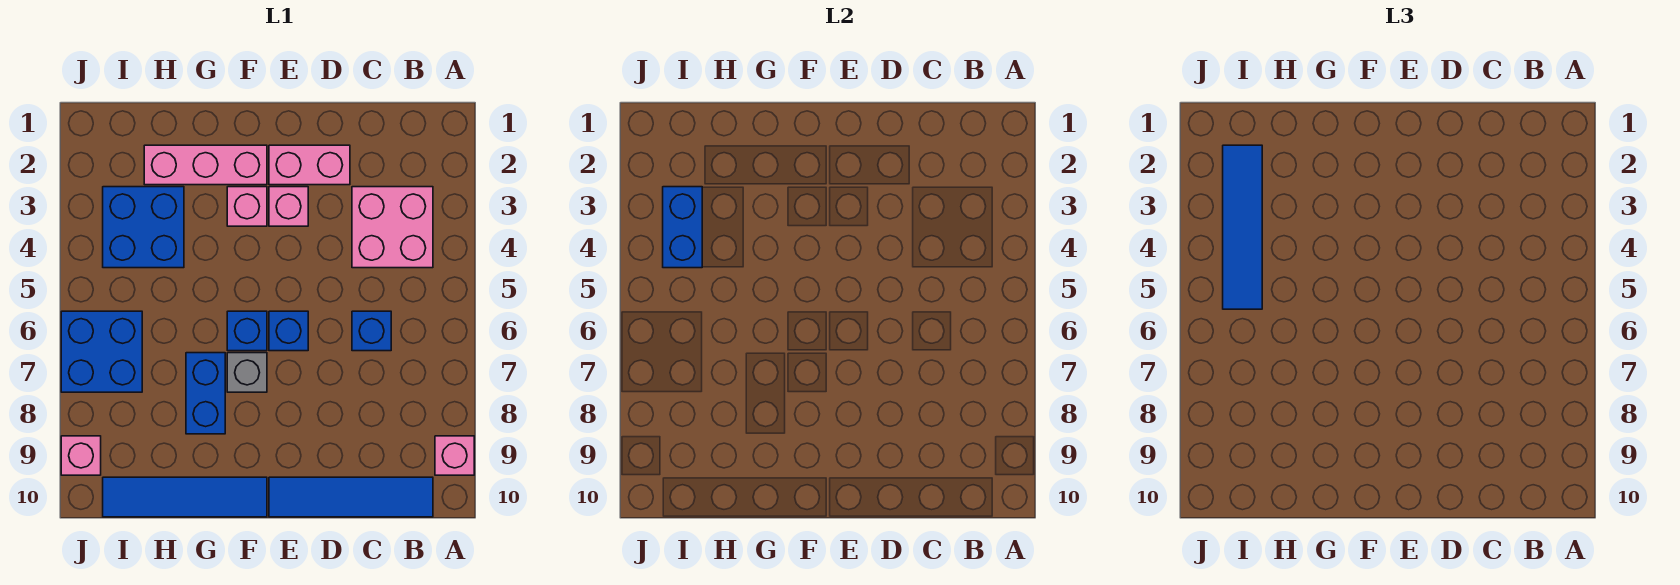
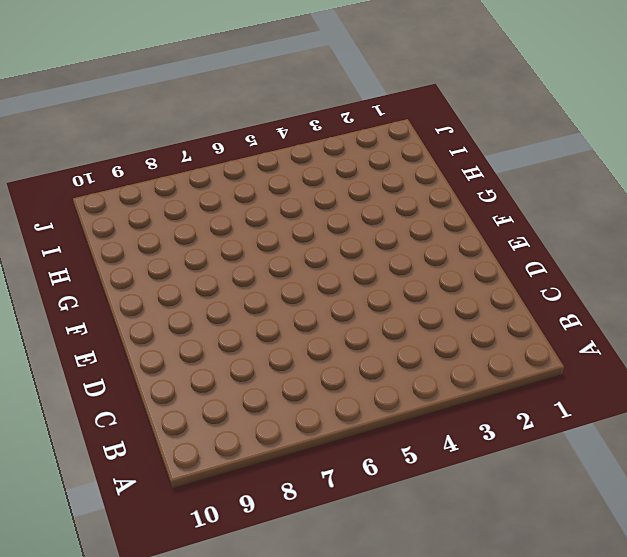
none -> pink brick A9 level 1
none -> pink brick B3:C4 level 1
none -> blue tile B10:E10 level 1

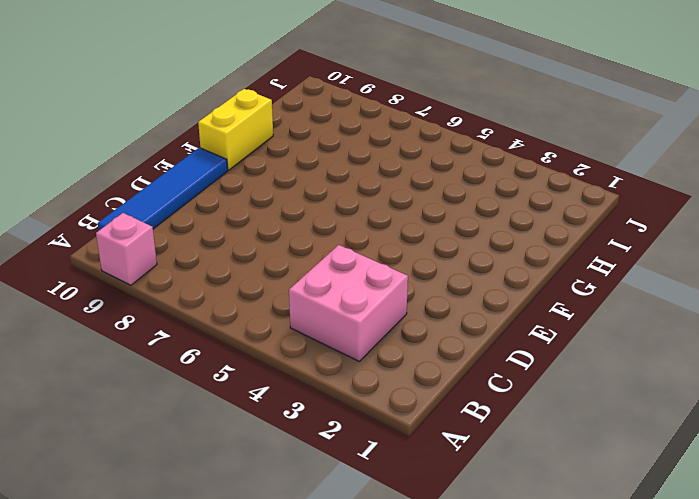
yellow brick F10:G10 level 1 -> blue tile F10:I10 level 1
none -> blue brick C6 level 1
none -> pink brick D2:E2 level 1
none -> pink brick E3 level 1

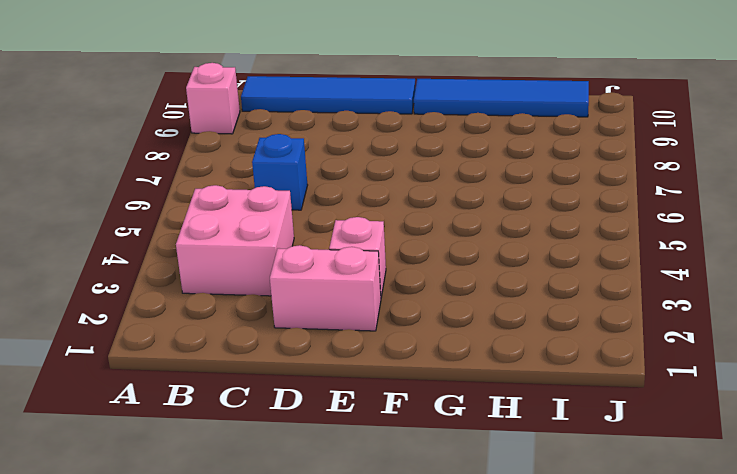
none -> blue brick E6 level 1
none -> pink brick F2:H2 level 1
none -> pink brick F3 level 1

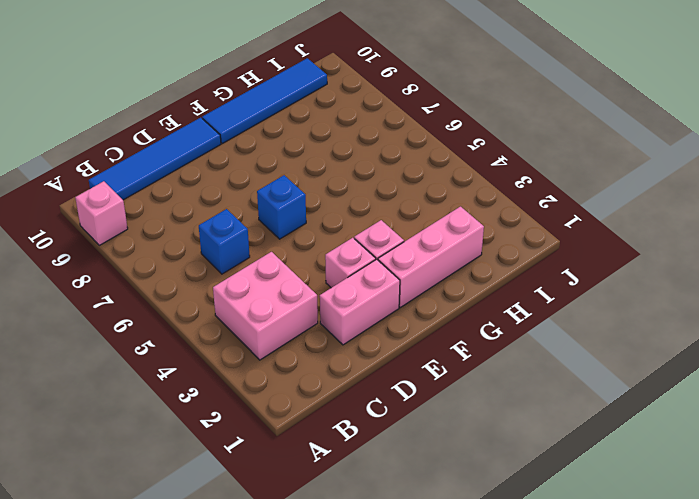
none -> blue brick F6 level 1
none -> grey brick F7 level 1
none -> blue brick G7:G8 level 1

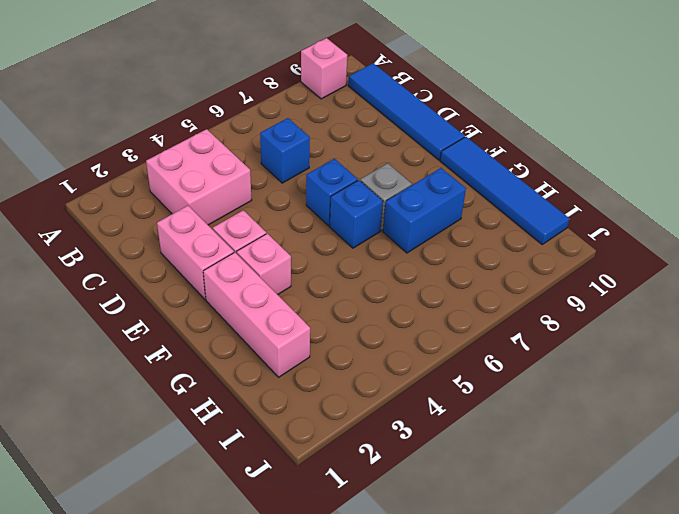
none -> blue brick H3:I4 level 1
none -> blue brick I6:J7 level 1
none -> pink brick J9 level 1

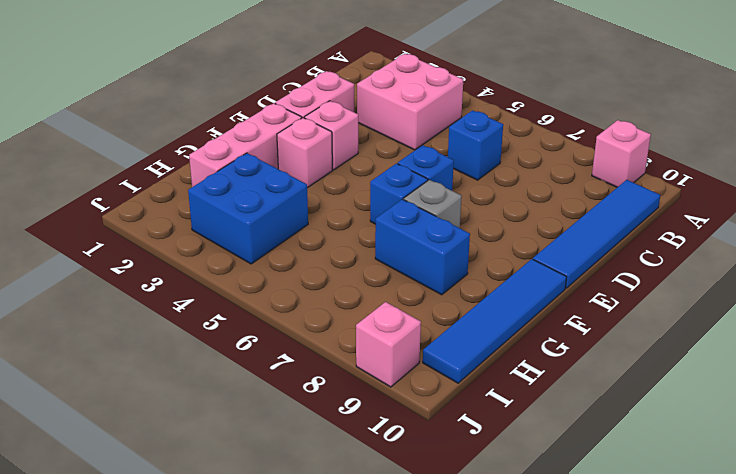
none -> blue brick I6:J7 level 1
none -> blue brick I3:I4 level 2
none -> blue tile I2:I5 level 3

